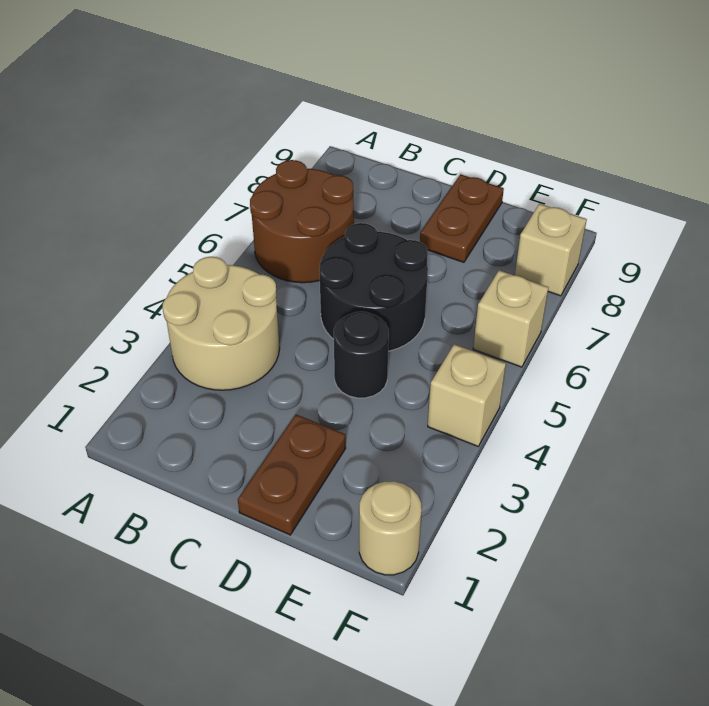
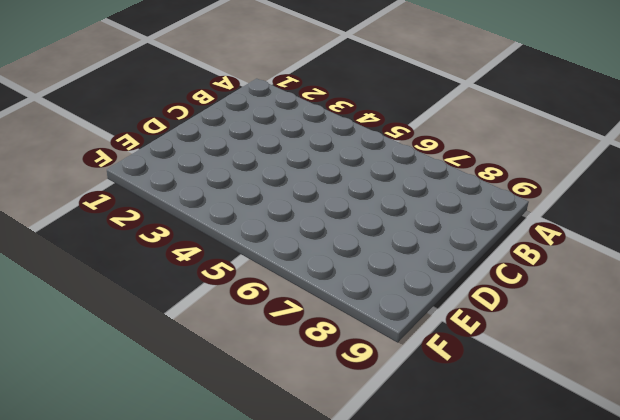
none -> tan round brick A3:B4 level 1
none -> brown round brick A6:B7 level 1

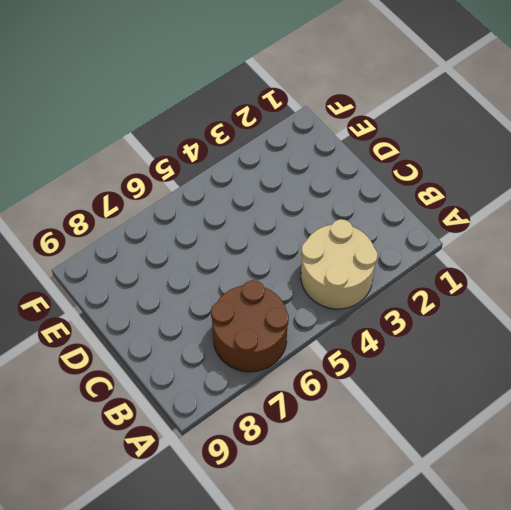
none -> black round brick C5:D6 level 1
none -> brown plate D1:D2 level 1

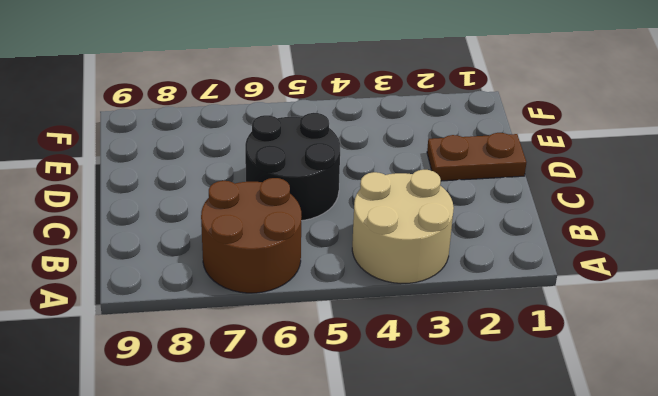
none -> black round brick D4 level 1
none -> brown plate D8:D9 level 1

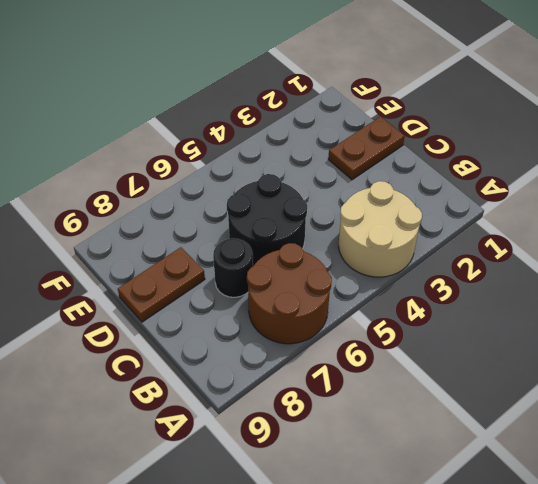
black round brick C7 level 1 -> black round brick D4 level 1
none -> tan round brick F1 level 1
none -> tan brick F4 level 1

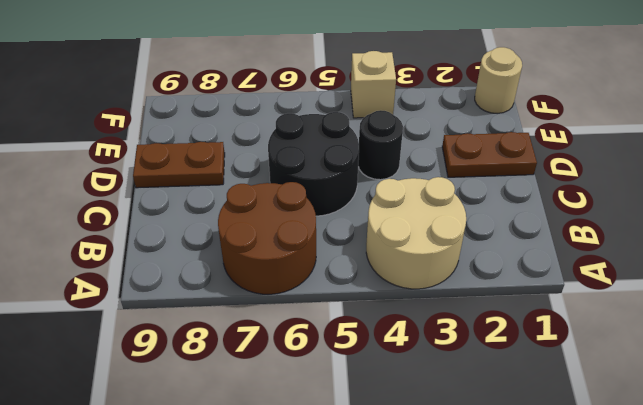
none -> tan brick F6 level 1
none -> tan brick F8 level 1

